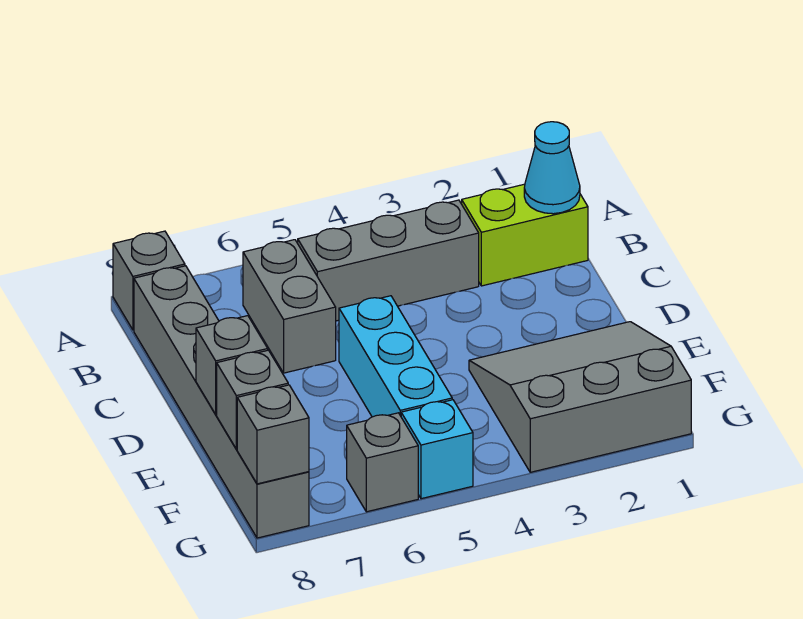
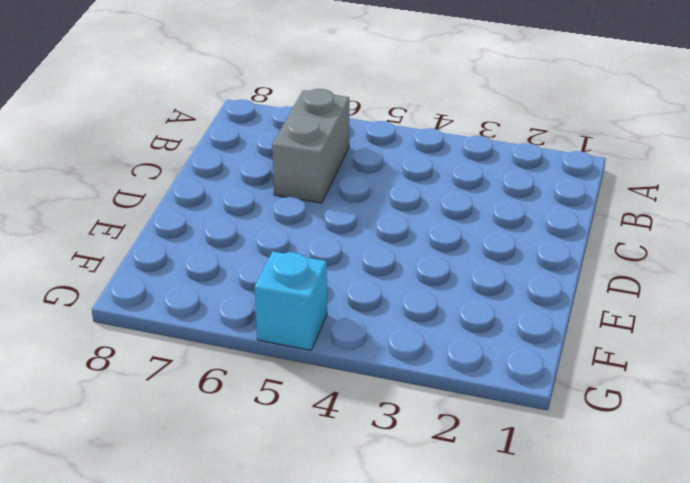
none -> grey brick A8 level 1
none -> lime brick B1:B2 level 1
none -> grey brick B3:B5 level 1

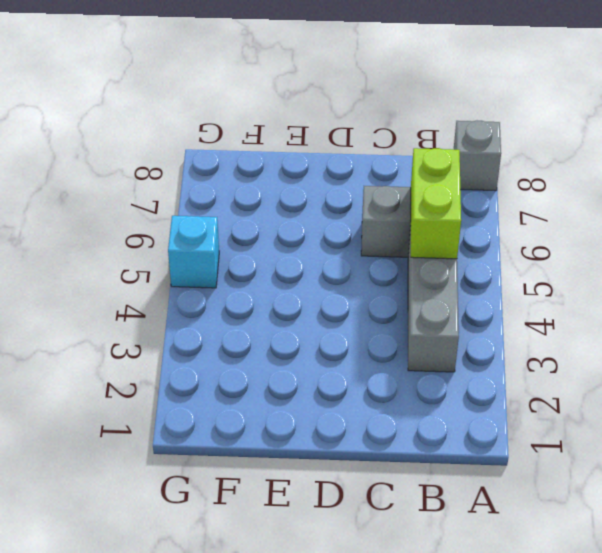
lime brick B5:B6 level 2 -> lime brick B1:B2 level 1
none -> grey brick B8:G8 level 1
none -> cyan brick D5:F5 level 1
none -> grey slope E1:G3 level 1 top G

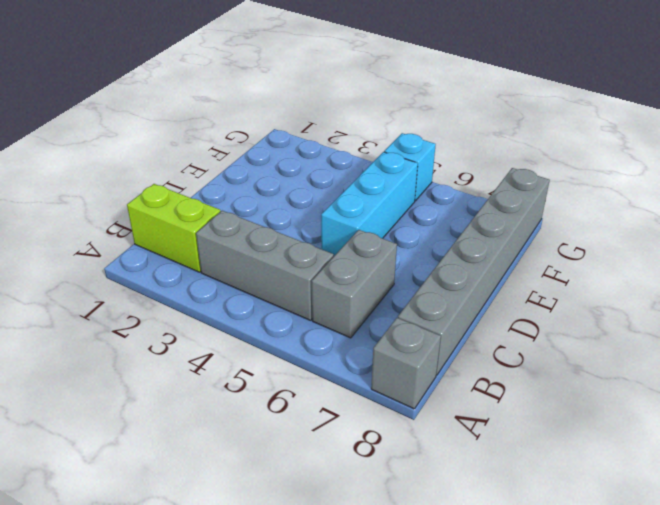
none -> grey slope E1:G3 level 1 top G
none -> grey brick G6 level 1
none -> cyan cone B1 level 2

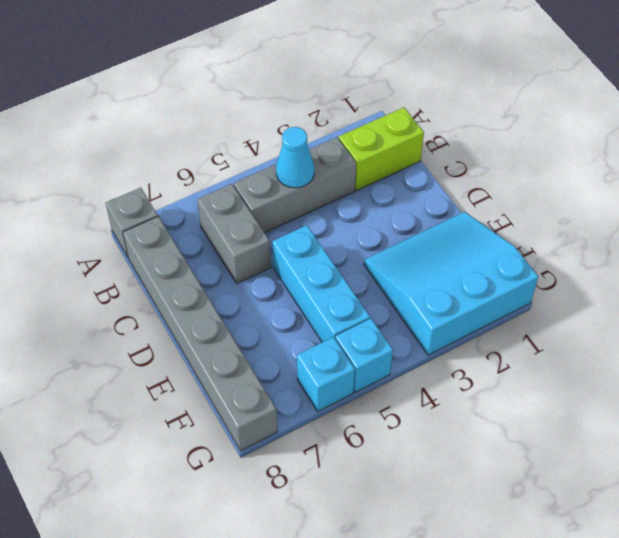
cyan cone B4 level 2 -> cyan cone B1 level 2
cyan slope E1:G3 level 1 top G -> grey slope E1:G3 level 1 top G
cyan brick G6 level 1 -> grey brick G6 level 1
none -> grey brick E8 level 2
none -> grey brick F8 level 2
none -> grey brick G8 level 2

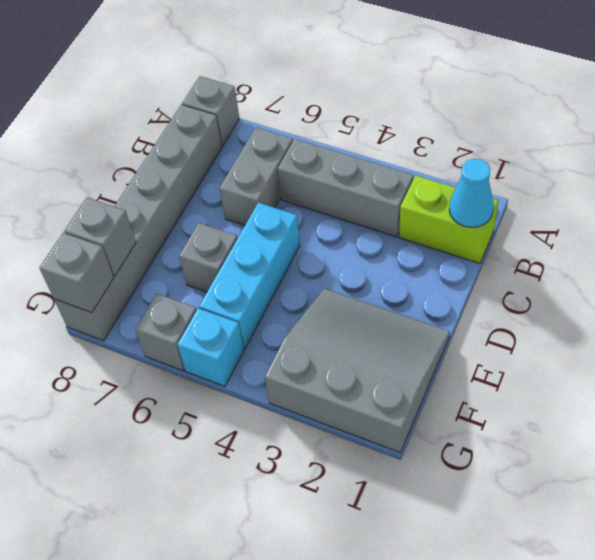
grey brick E6 level 1 -> grey brick E8 level 2

